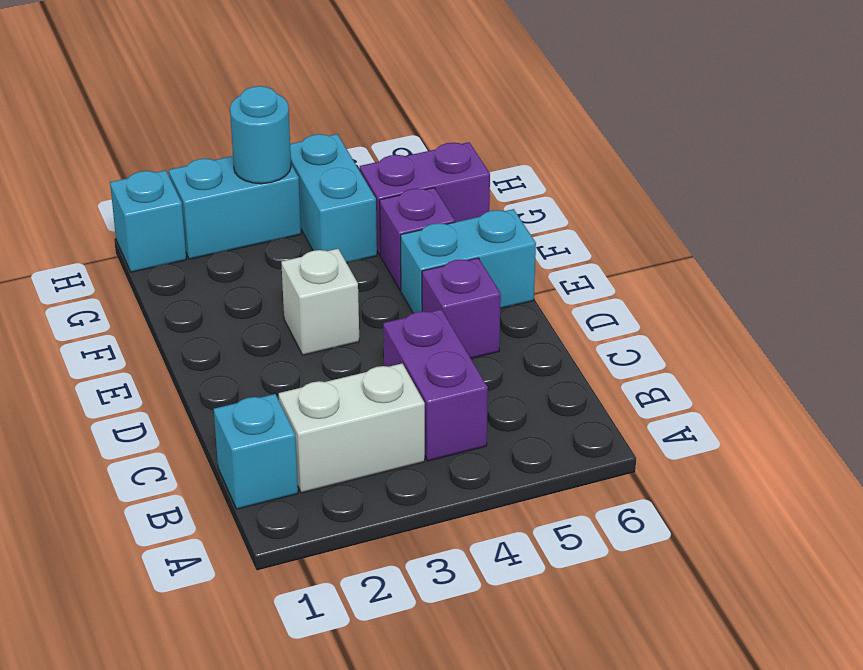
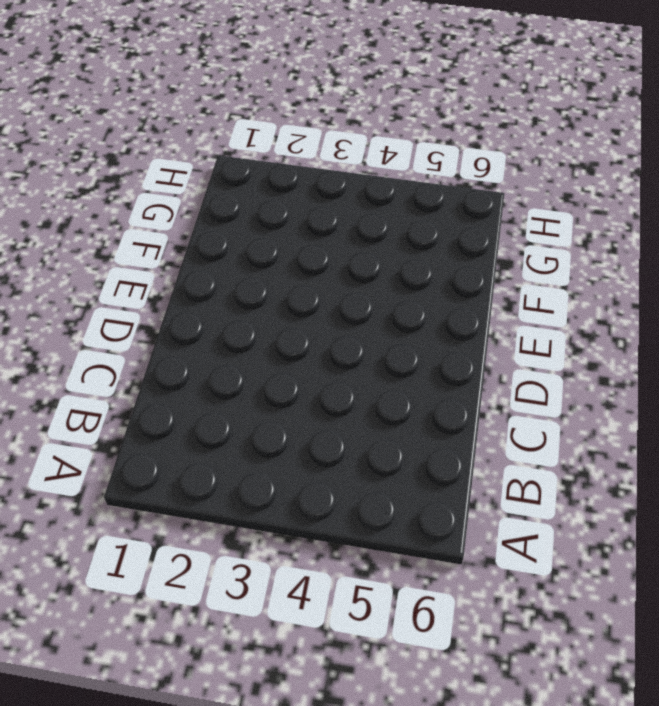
none -> cyan brick B1 level 1
none -> white brick B2:B3 level 1
none -> purple brick B4:C4 level 1

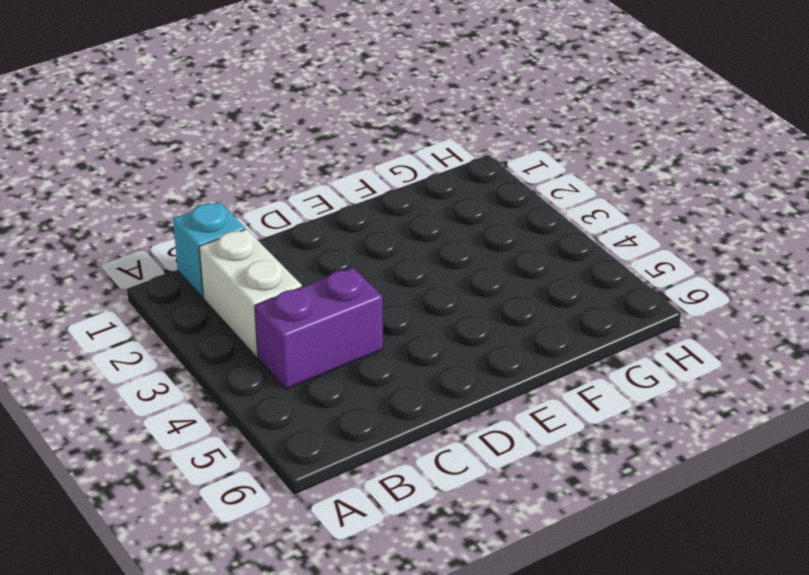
none -> purple brick D5 level 1
none -> white brick E3 level 1
none -> cyan brick E5:E6 level 1

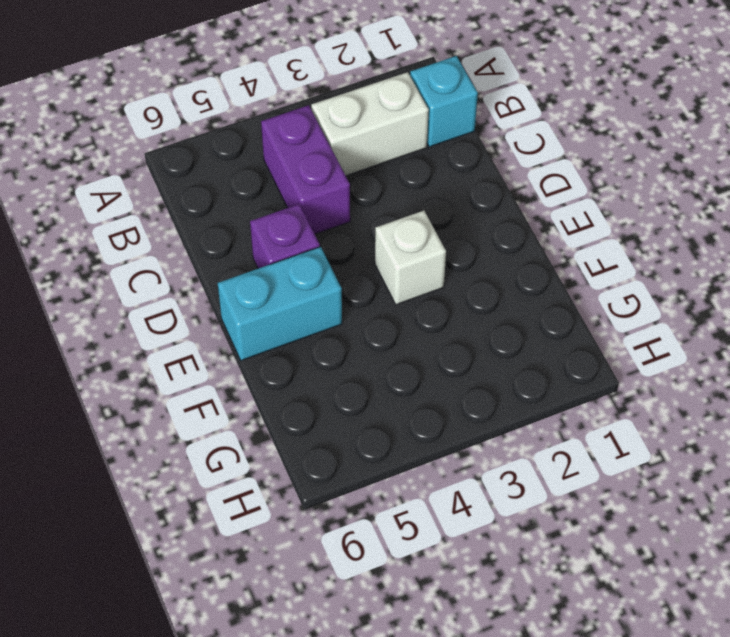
none -> purple brick F5 level 1
none -> cyan brick G4:H4 level 1
none -> purple brick G5:G6 level 1

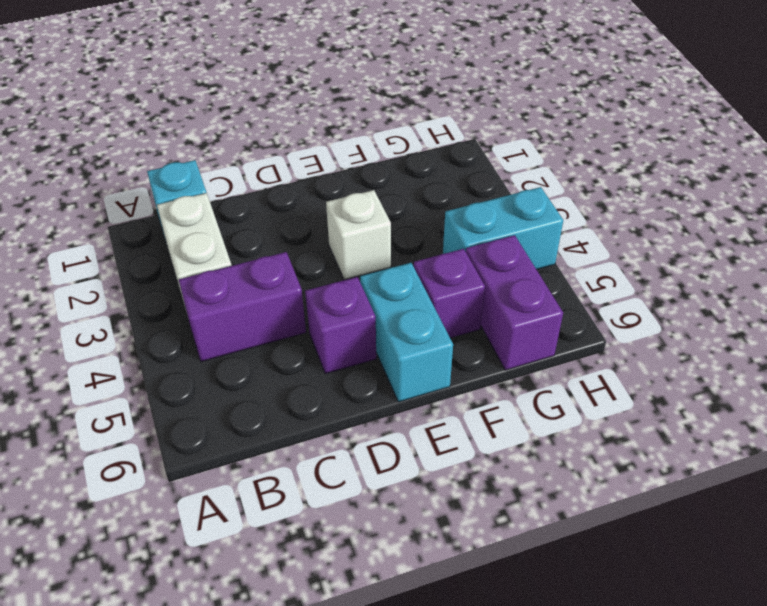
none -> cyan brick H1 level 1
none -> cyan brick H2:H3 level 1
none -> cyan round brick H3 level 2

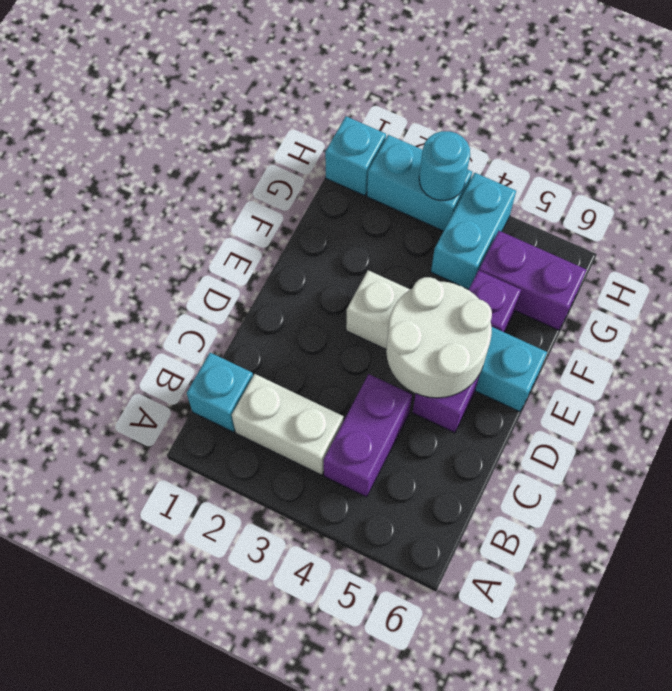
white round brick D4:E5 level 2 -> none

